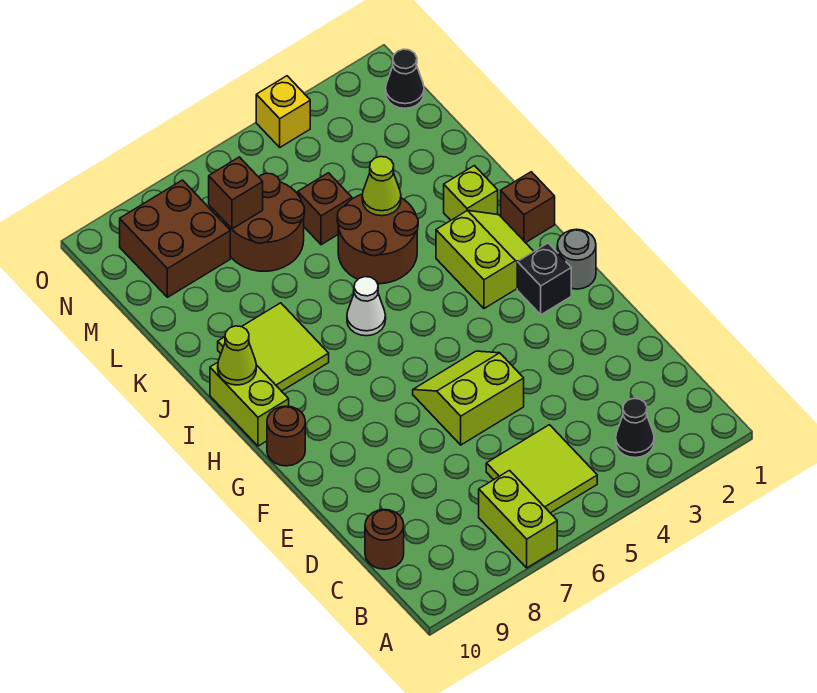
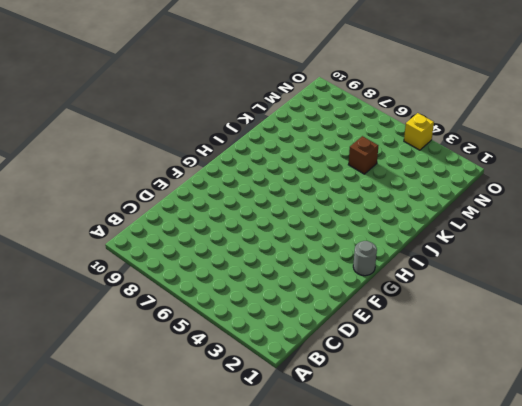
none -> lime brick A7:B7 level 1
none -> black cone B3 level 1
none -> lime tile B5:C6 level 1

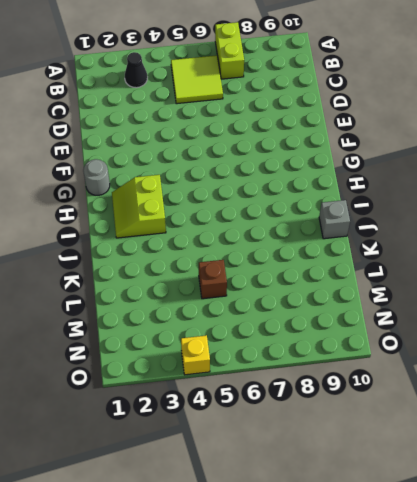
grey brick J10 level 1 -> none
none -> brown round brick C10 level 1
none -> lime slope E5:F6 level 1 top E
none -> black brick G2 level 1

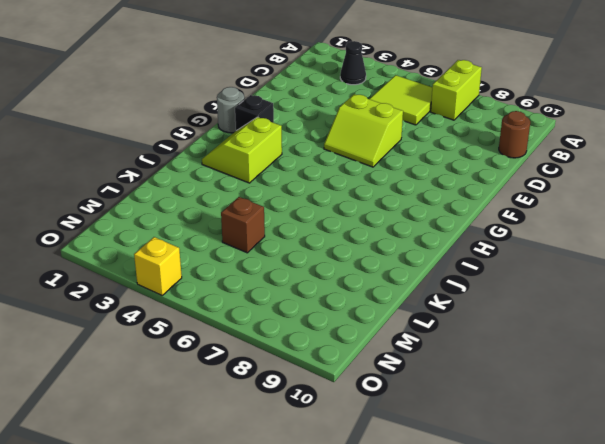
none -> brown round brick G10 level 1
none -> lime brick H10:I10 level 1
none -> brown brick I1 level 1

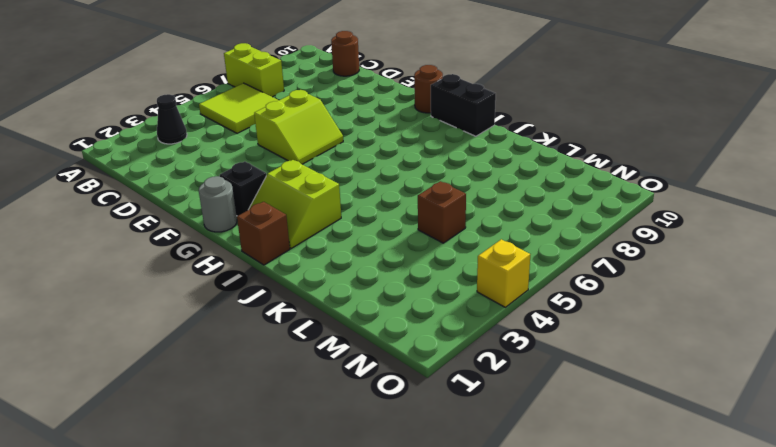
black brick H10:I10 level 1 -> lime brick H10:I10 level 1
none -> white cone I6 level 1
none -> lime tile I8:J9 level 1
none -> lime brick J2 level 1

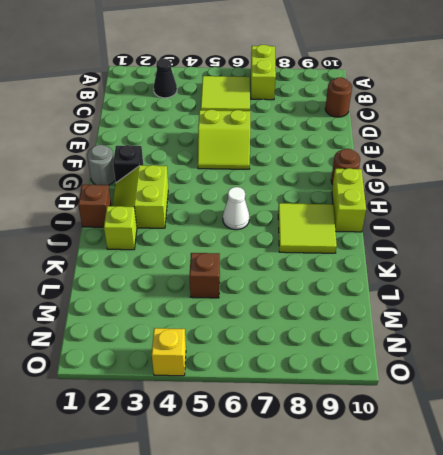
none -> brown round brick J4:K5 level 1
none -> brown round brick L6:M7 level 1
none -> brown brick M8:N9 level 1

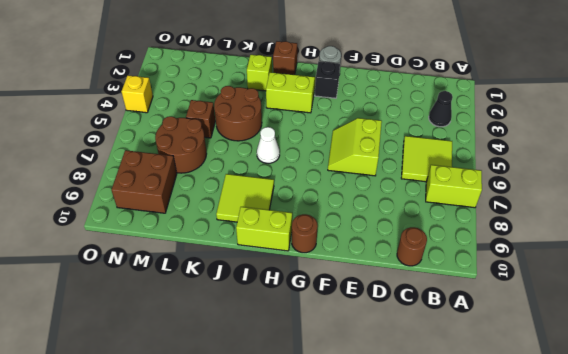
none -> black cone N1 level 1
none -> lime cone I10 level 2
none -> lime cone K4 level 2

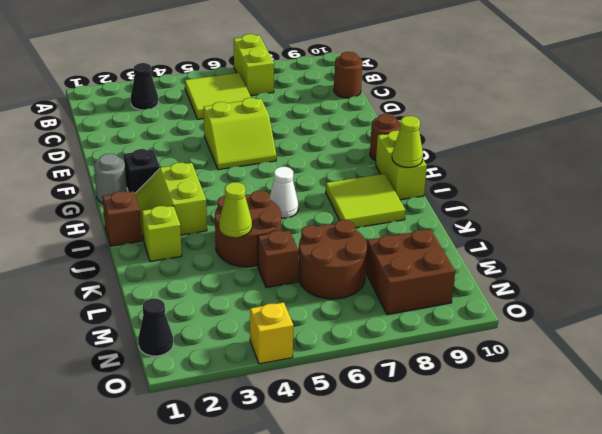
none -> brown brick M7 level 2

